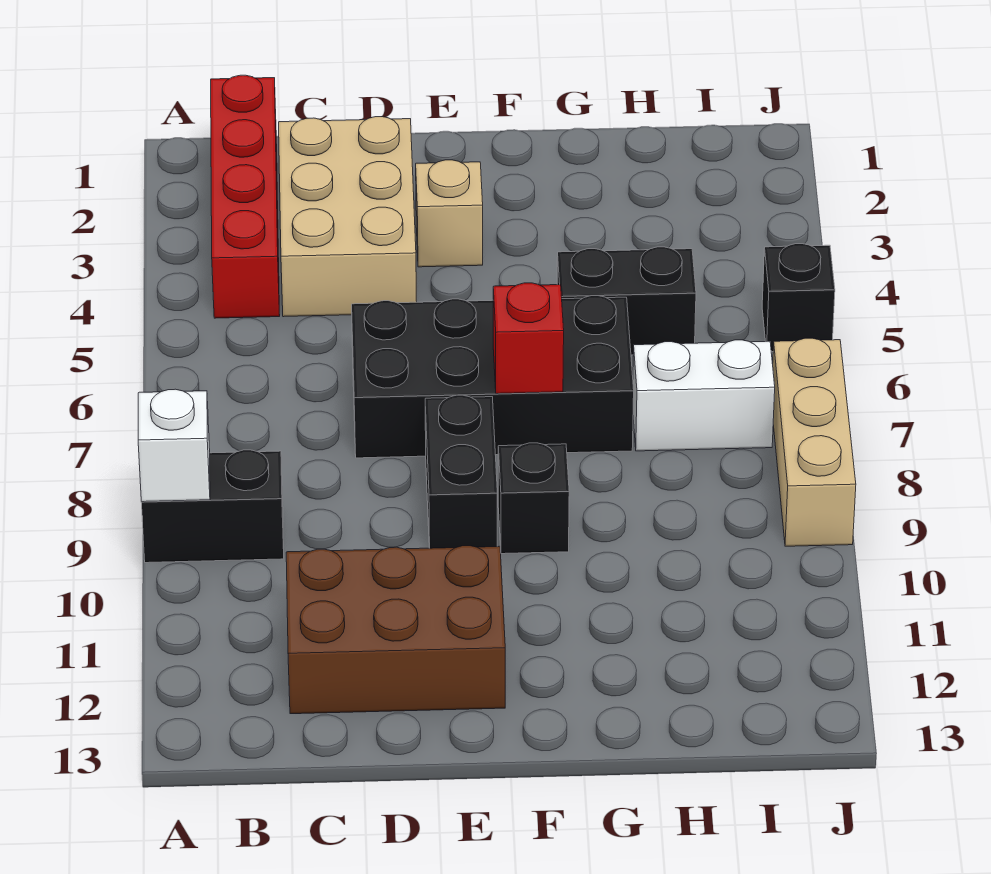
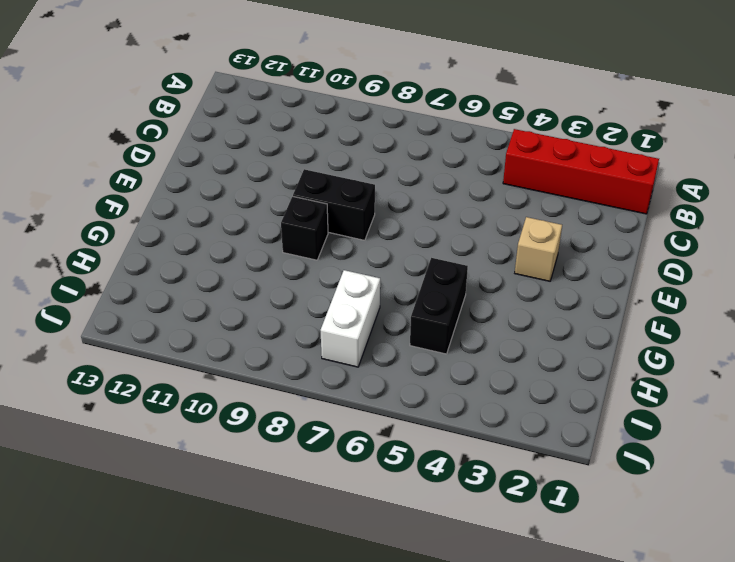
none -> black brick A9:B9 level 1
none -> tan brick C2:D4 level 1
none -> brown brick C11:E12 level 1

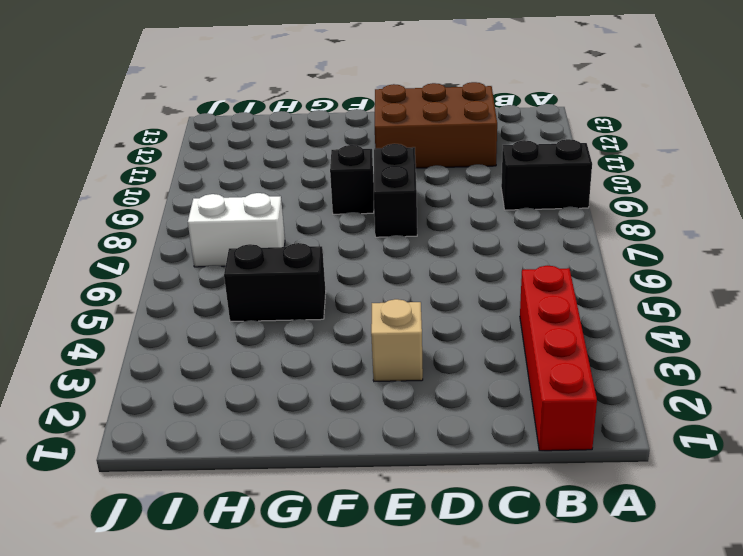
none -> tan brick C2:D4 level 1
none -> black brick D6:G7 level 1
none -> black brick J5 level 1

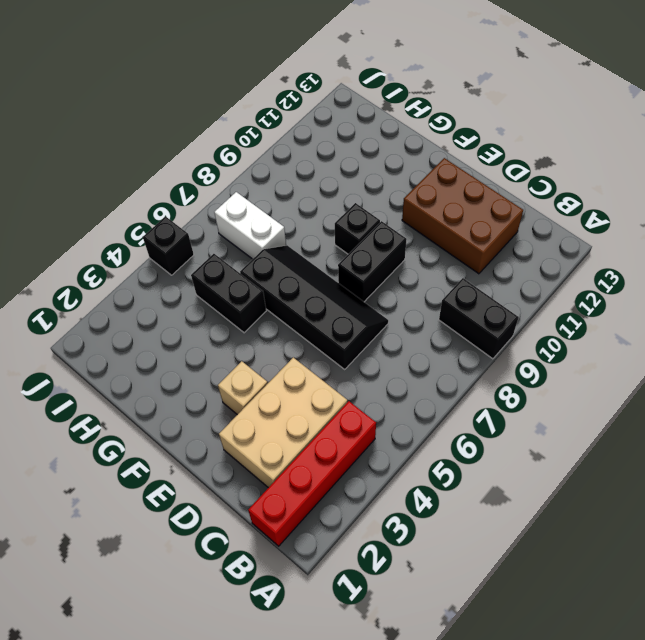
black slope D6:G7 level 1 top 6 -> black brick D6:G7 level 1
none -> tan brick J7:J9 level 1
none -> white brick A9 level 2
none -> red brick F7 level 2

